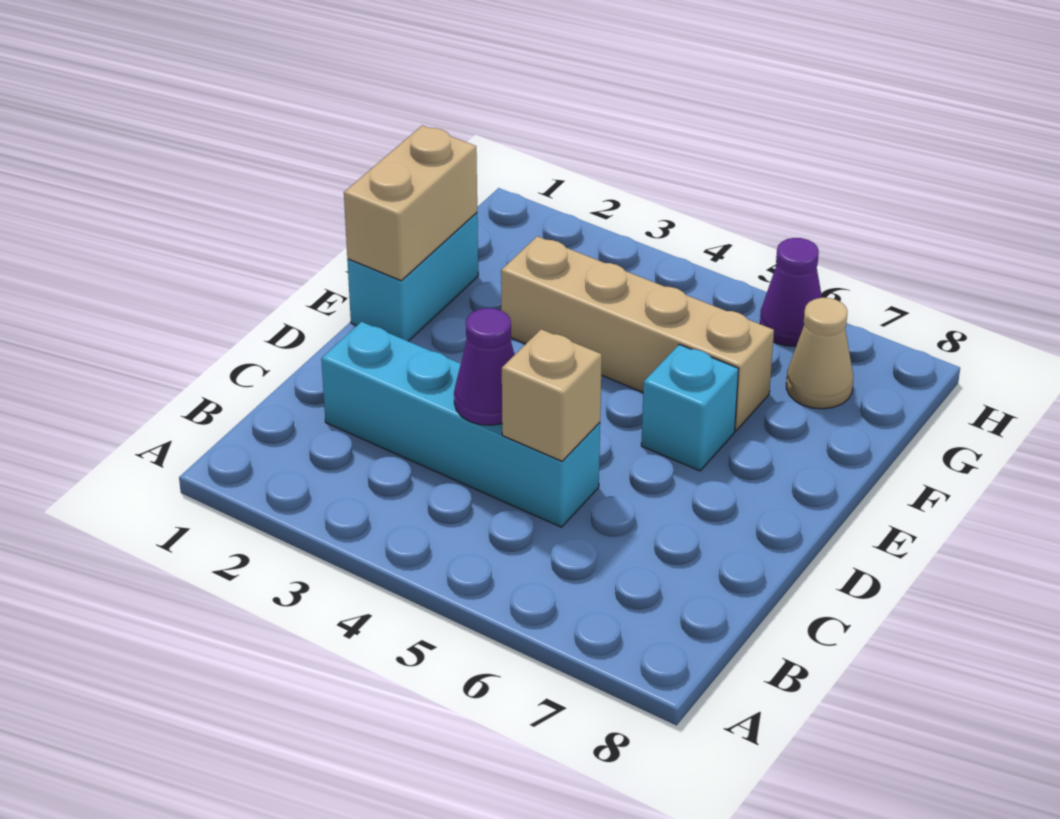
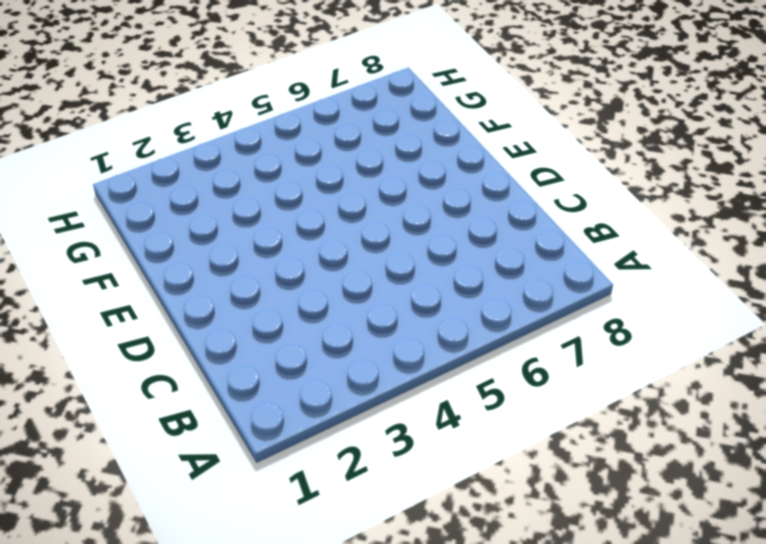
none -> cyan brick C2:C5 level 1
none -> cyan brick E1:F1 level 1

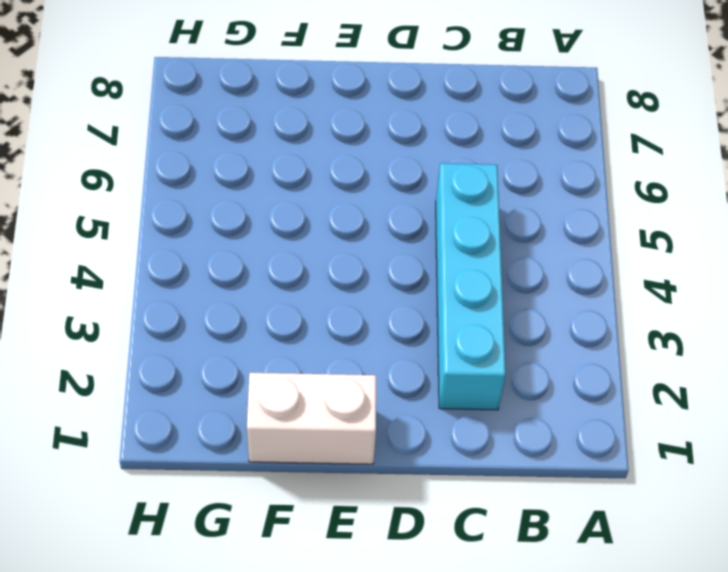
white brick E1:F1 level 1 -> cyan brick E1:F1 level 1
none -> cyan brick E6 level 1
none -> tan brick F3:F6 level 1

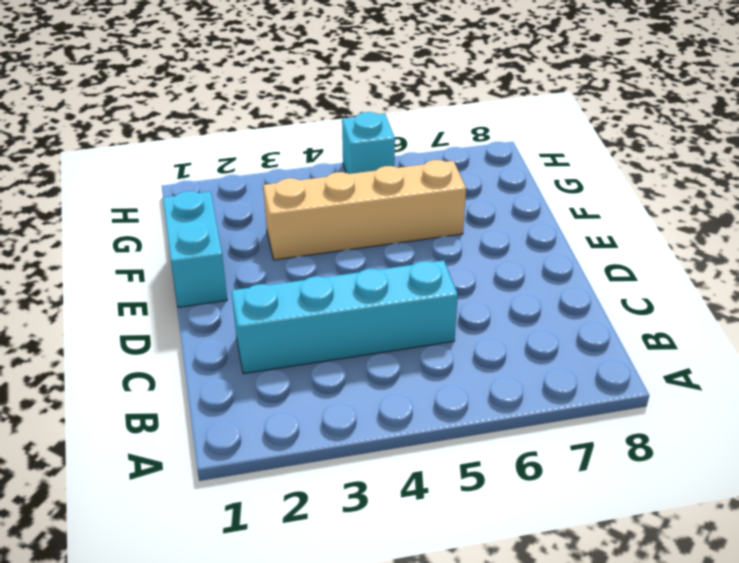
cyan brick H5 level 1 -> cyan brick E6 level 1
none -> tan cone G7 level 1
none -> purple cone H6 level 1

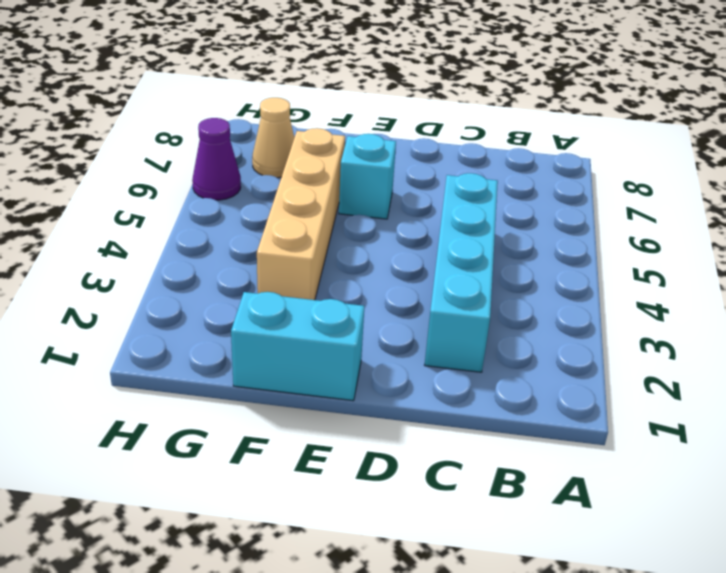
none -> purple cone C4 level 2
none -> tan brick C5 level 2

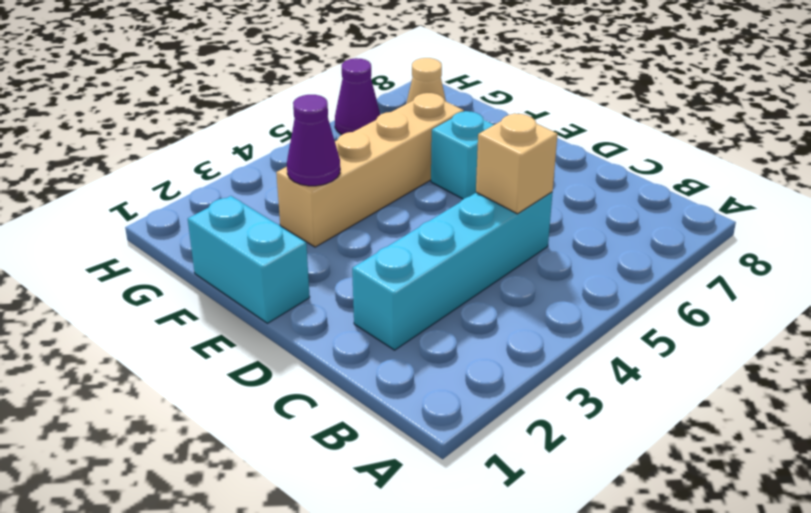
purple cone F3 level 2 -> purple cone C4 level 2
none -> tan brick E1:F1 level 2

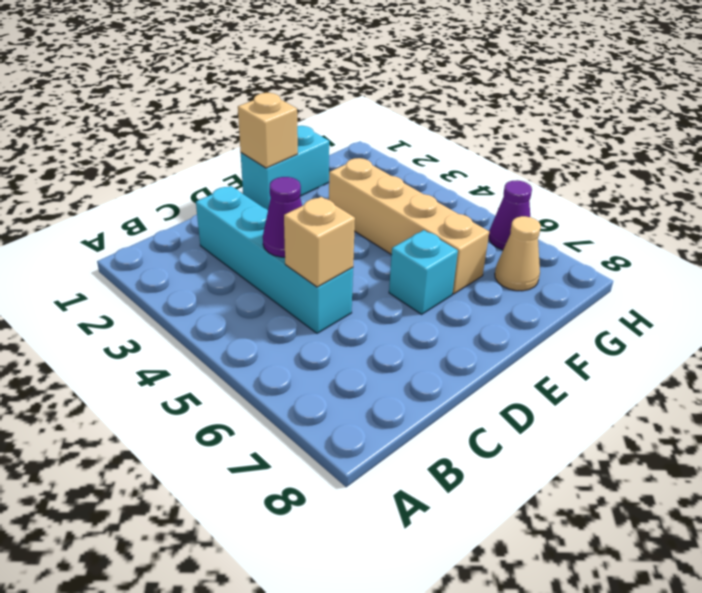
tan brick E1 level 2 -> tan brick E1:F1 level 2

